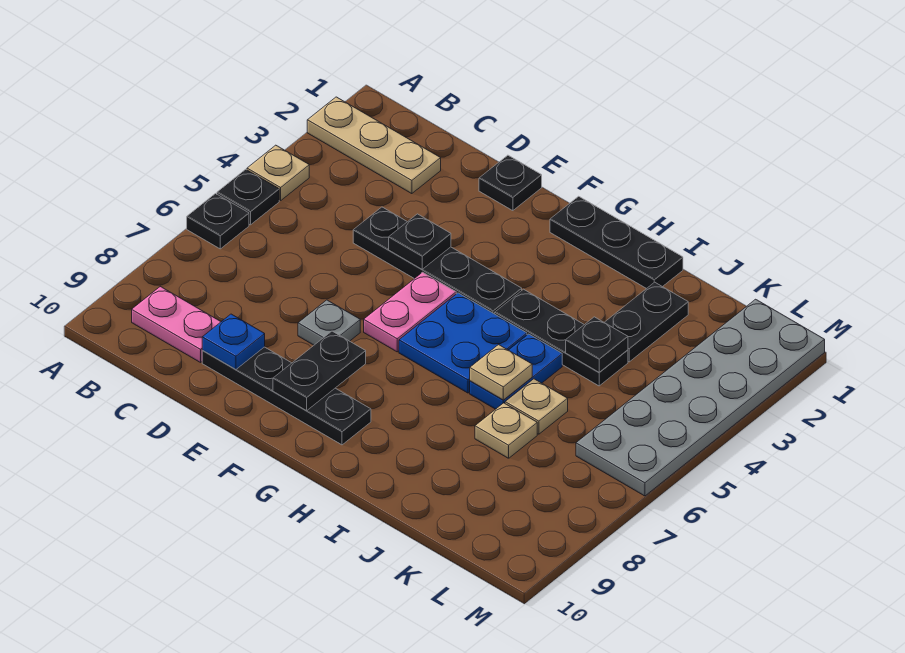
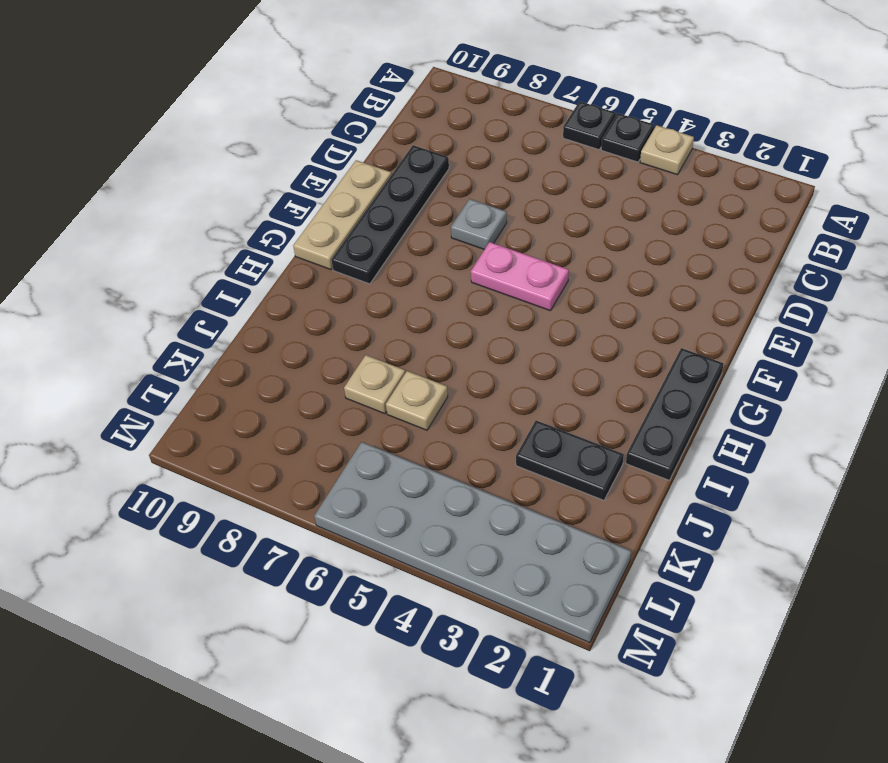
tan plate E10:G10 level 1 -> tan plate A2:C2 level 1
none -> pink plate B9:C9 level 1
none -> black plate D4:G4 level 1
none -> black plate E1 level 1

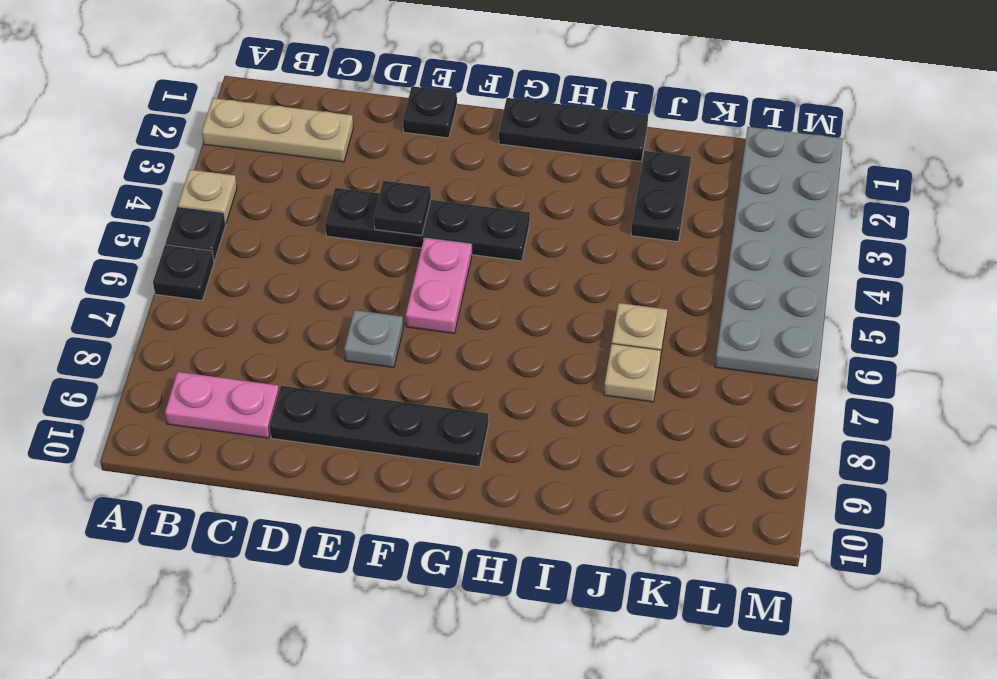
none -> blue plate G5:H6 level 1
none -> black plate H4:J4 level 1
none -> blue plate I5:I6 level 1

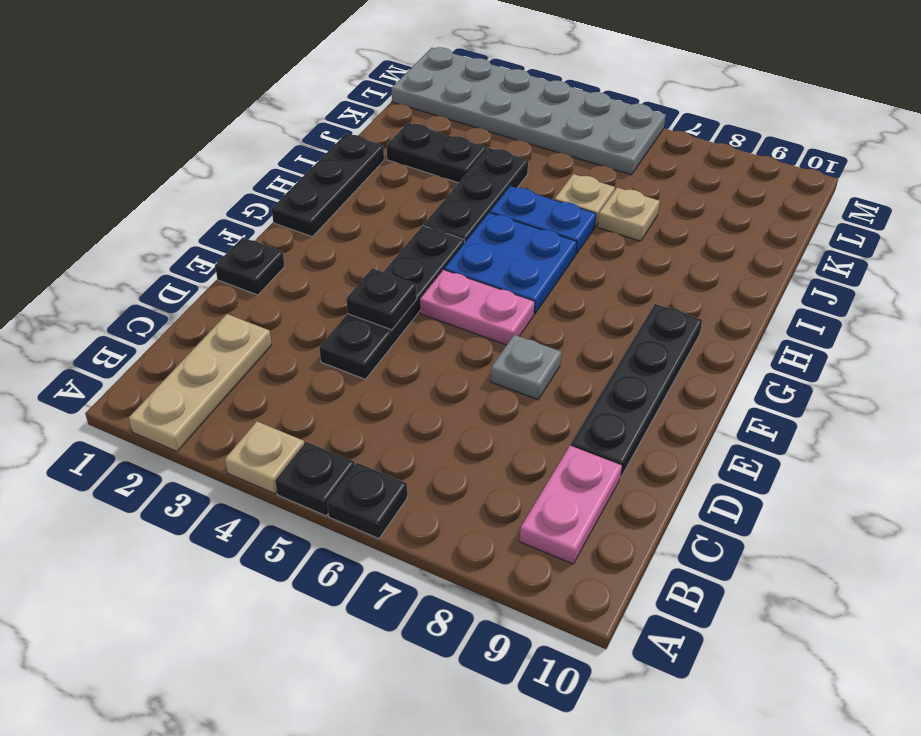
none -> blue plate D9 level 2
none -> black plate F8:F9 level 2
none -> tan plate I6 level 2

